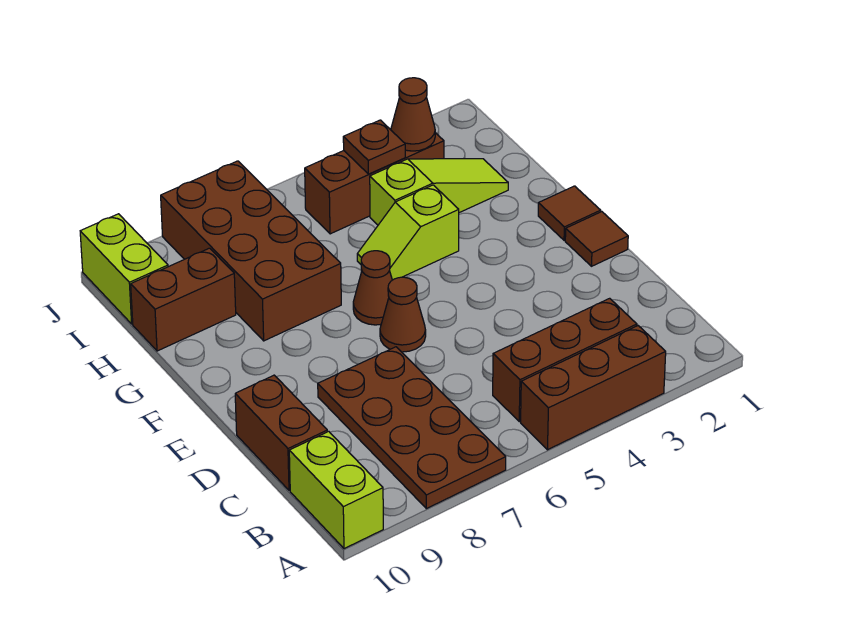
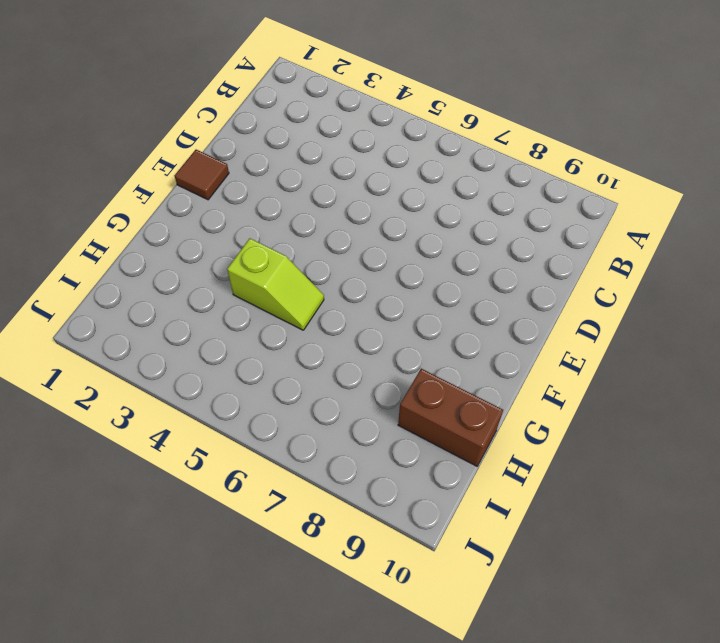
none -> brown brick A3:A5 level 1
none -> brown plate A7:D8 level 1
none -> lime brick A10:B10 level 1

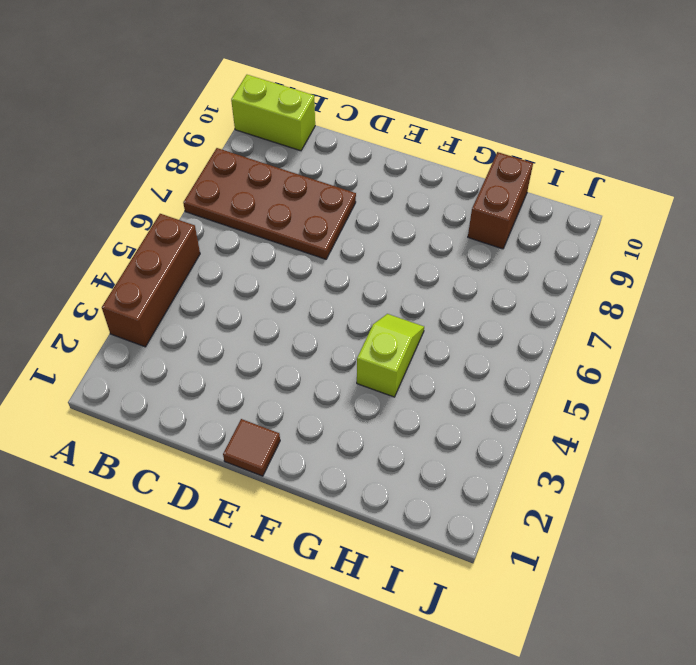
none -> brown brick B3:B5 level 1
none -> brown brick C10:D10 level 1
none -> brown cone E6 level 1

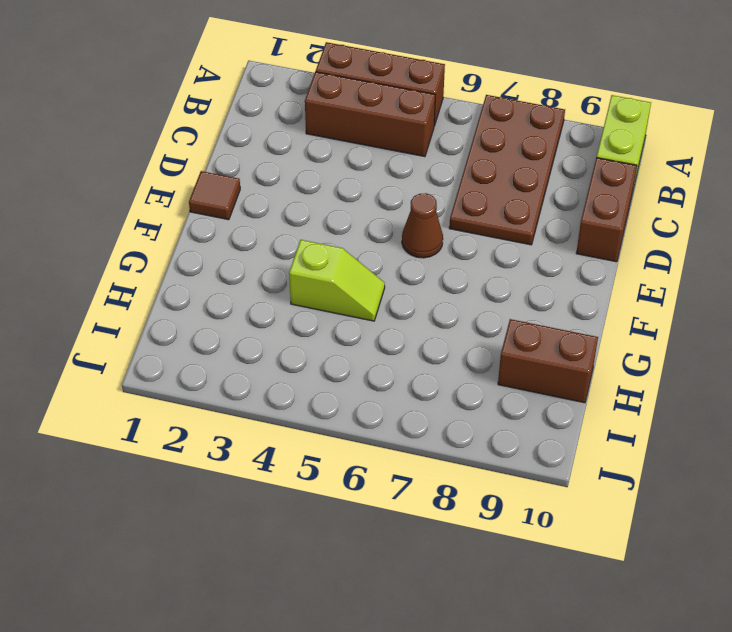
none -> brown tile F1 level 1
none -> brown cone F6 level 1
none -> brown brick G7:J8 level 1

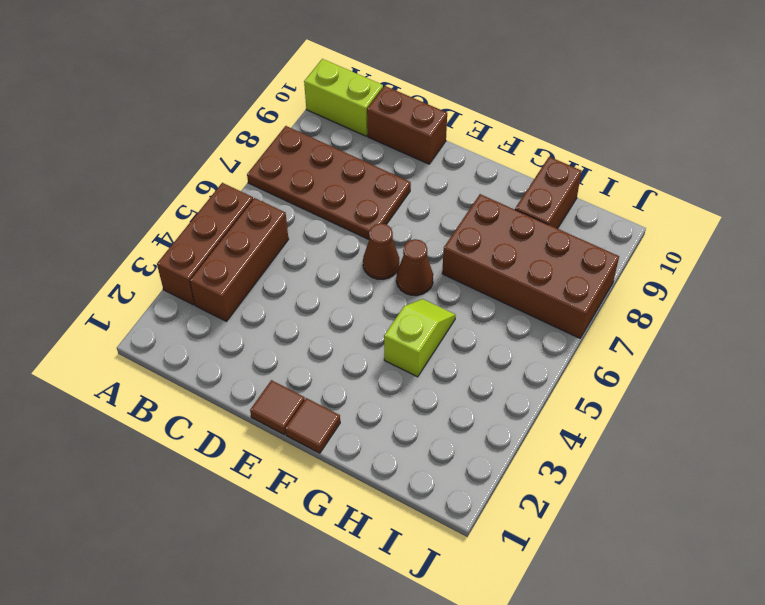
none -> lime slope H2:H4 level 1 top 4
none -> brown brick I3:I5 level 1
none -> lime brick I10:J10 level 1

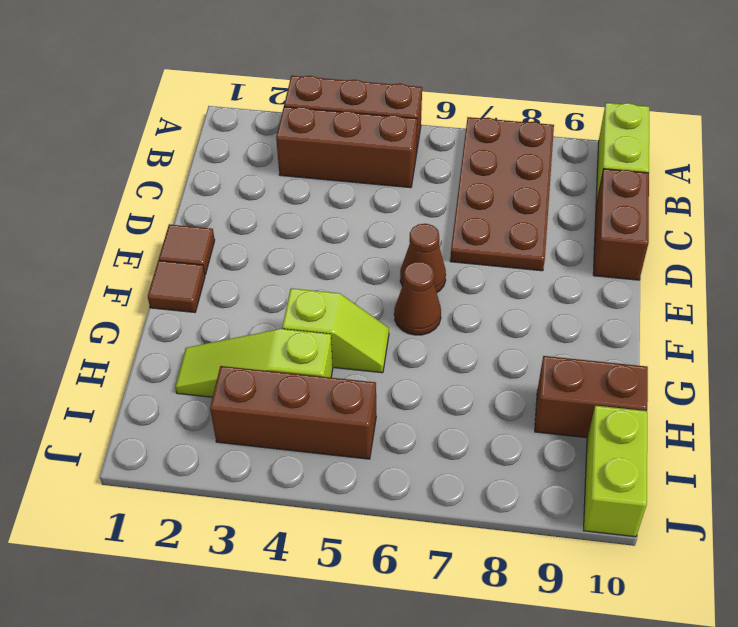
none -> brown brick G7:J8 level 1
none -> brown cone I3 level 2
none -> brown plate I4 level 2

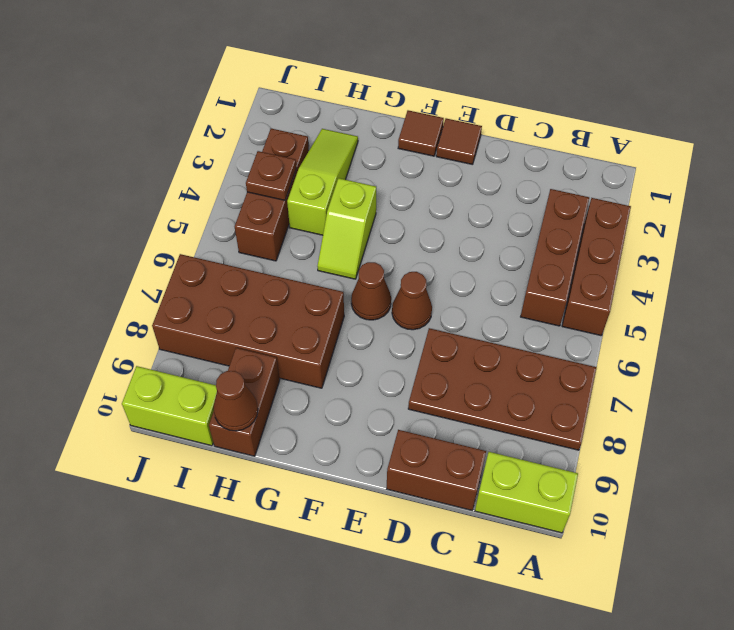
brown cone H10 level 2 -> brown cone I3 level 2

